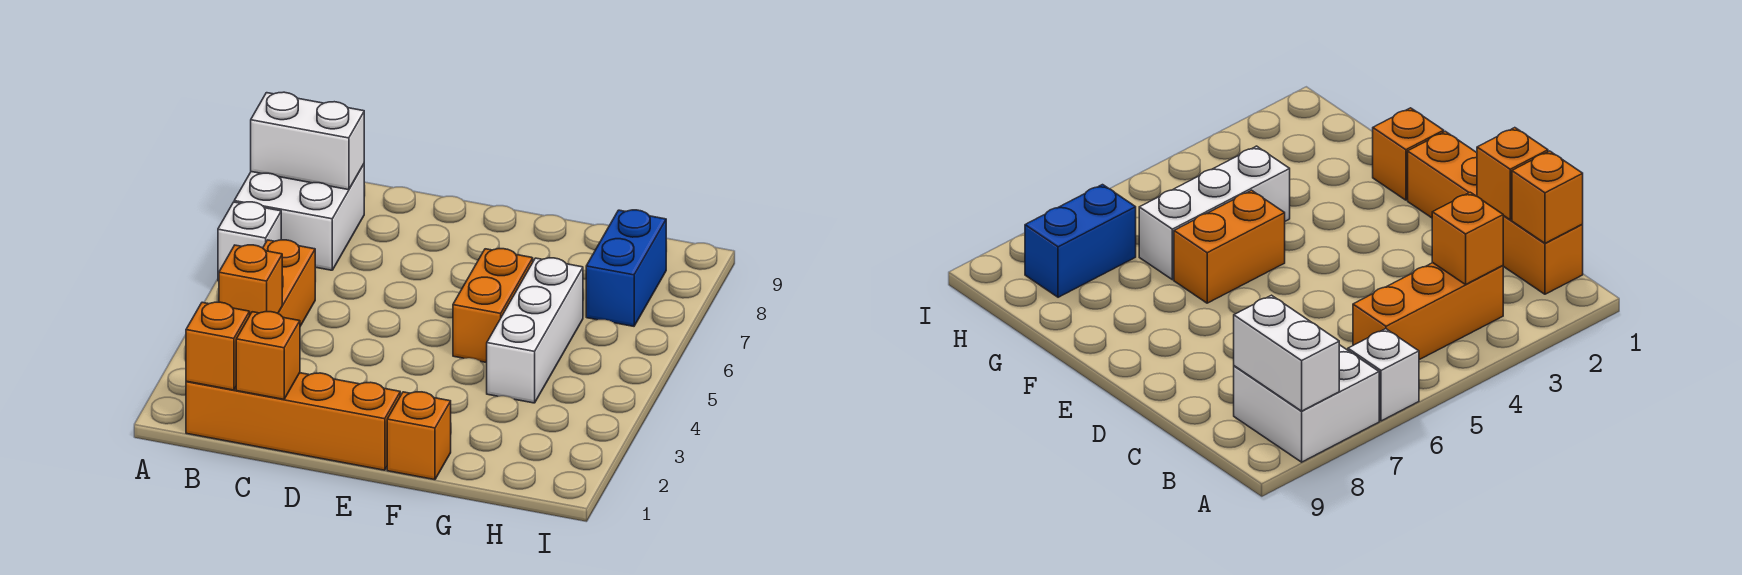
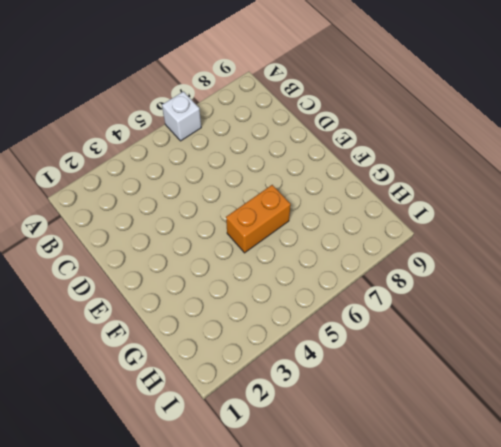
none -> white brick A7:B8 level 1
none -> orange brick B1:E1 level 1
none -> orange brick B3:B5 level 1

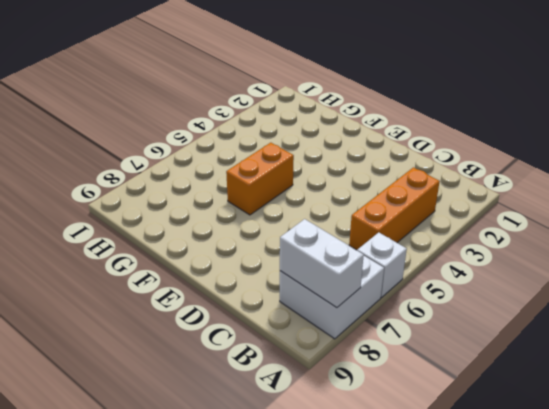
none -> orange brick B1:E1 level 1
none -> orange brick F1 level 1
none -> white brick G4:G6 level 1

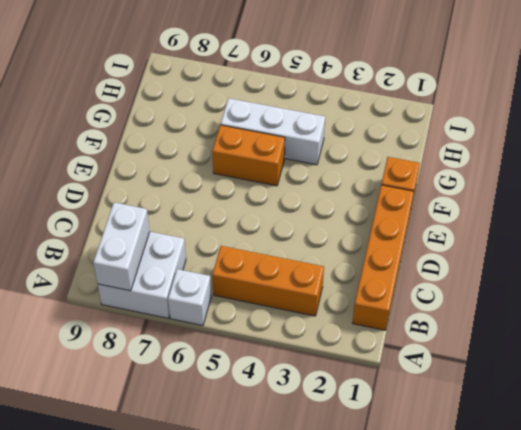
none -> blue brick H7:H8 level 1
none -> orange brick B1 level 2
none -> orange brick B3 level 2

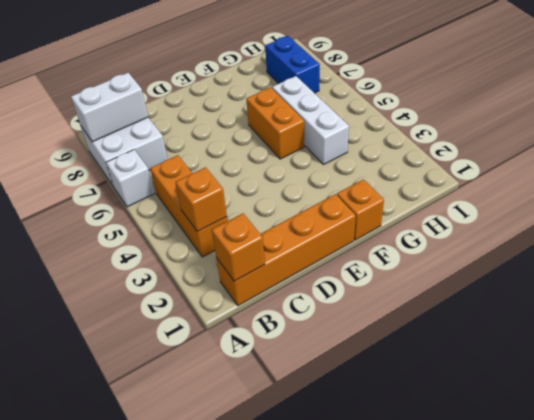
none -> orange brick C1 level 2

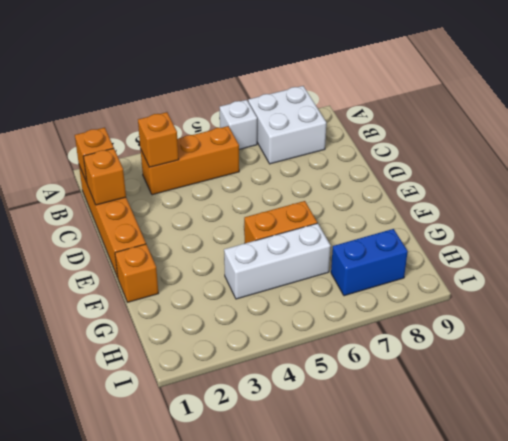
none -> white brick A8:B8 level 2

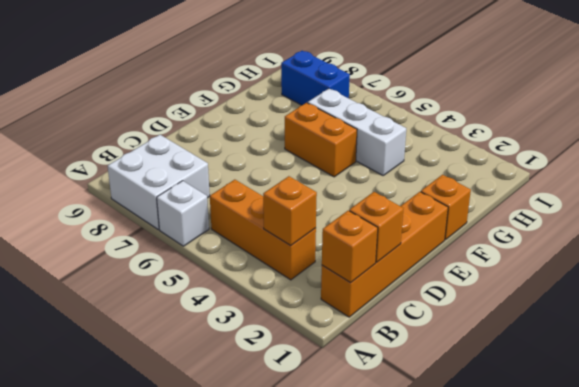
none -> white brick A8:B8 level 2

